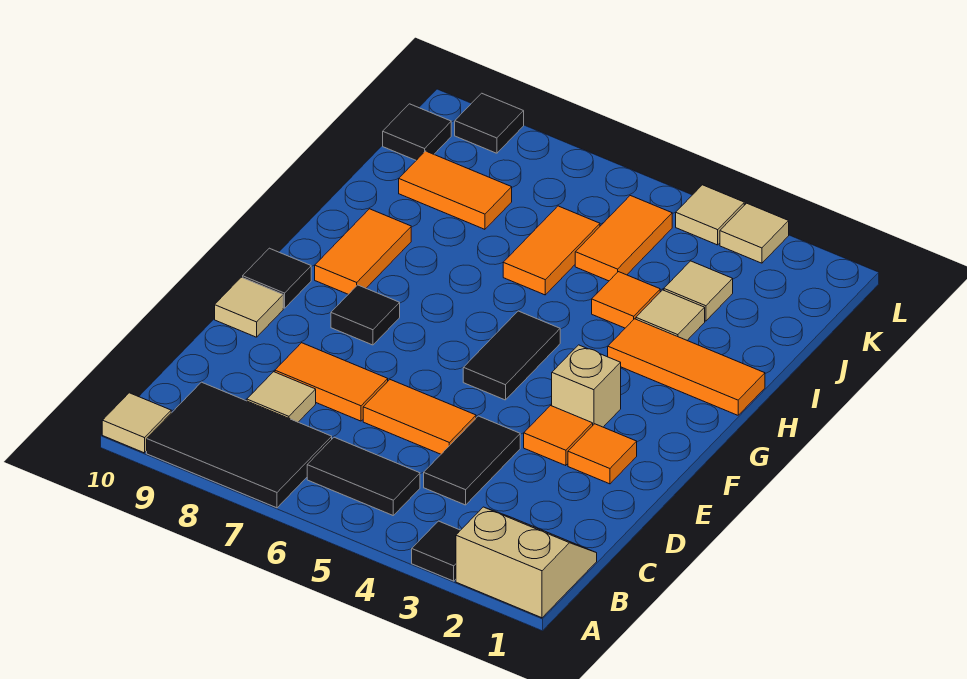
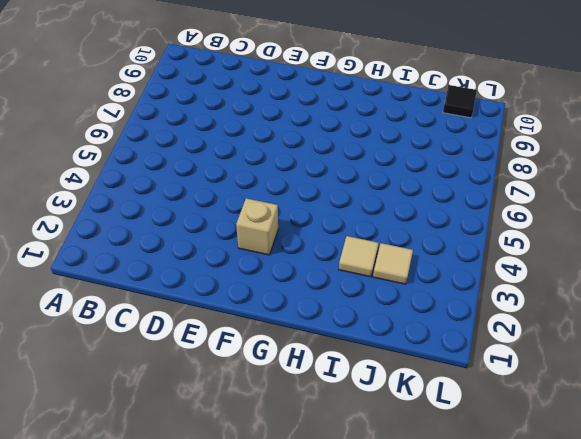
none -> tan slope A1:B2 level 1 top A
none -> black tile A3 level 1
none -> black tile A7:B9 level 1

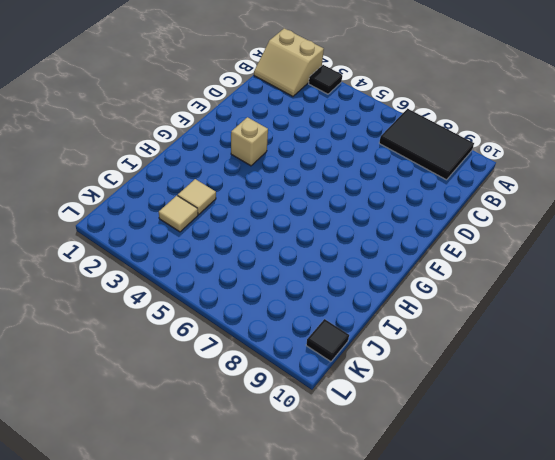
none -> tan tile A10 level 1
none -> black tile B5:B6 level 1
none -> black tile C4:D4 level 1

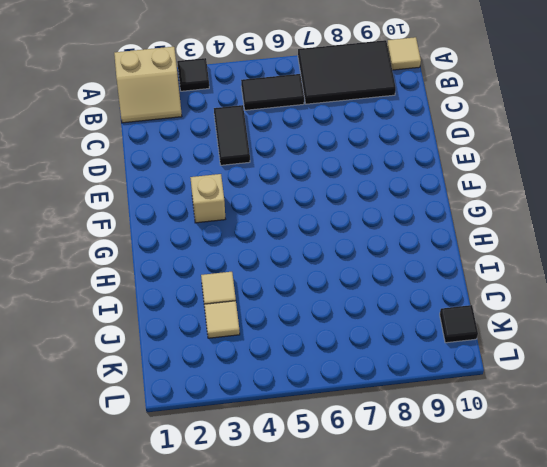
none -> tan tile C8 level 1
none -> orange tile D5:D6 level 1
none -> orange tile D7:D8 level 1

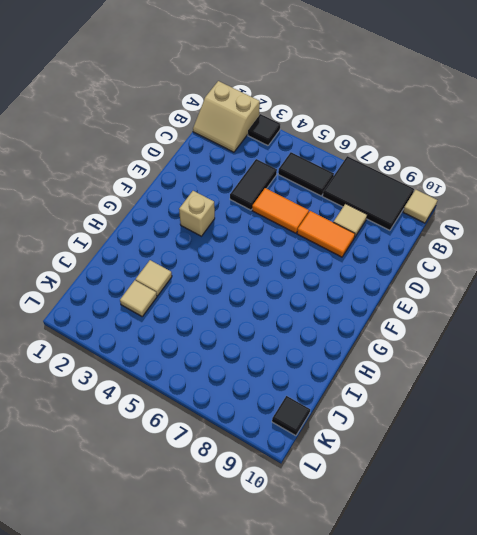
none -> orange tile E2 level 1
none -> orange tile E3 level 1
none -> tan tile E10 level 1

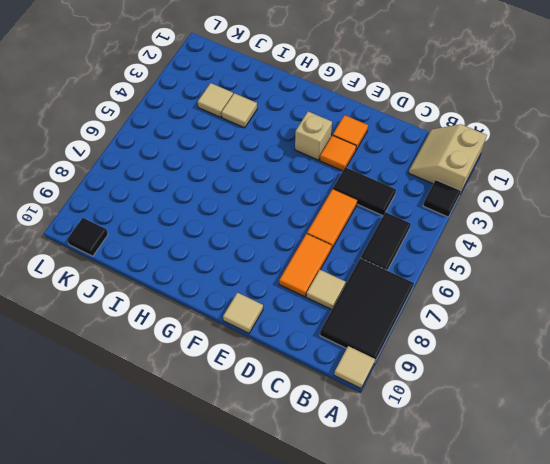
none -> black tile F5:G5 level 1
none -> black tile F8 level 1
none -> black tile F10 level 1

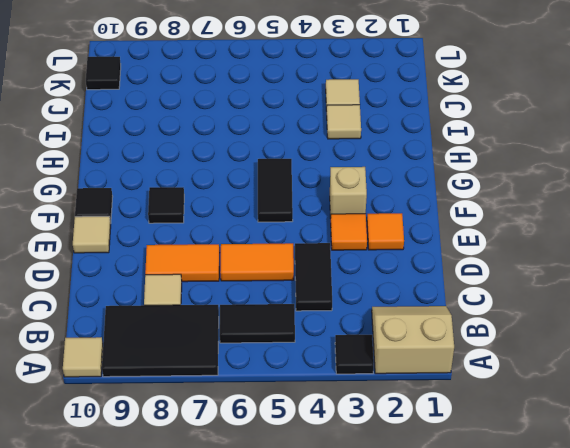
none -> orange tile G9:H9 level 1
none -> orange tile H1:H3 level 1
none -> orange tile I4 level 1

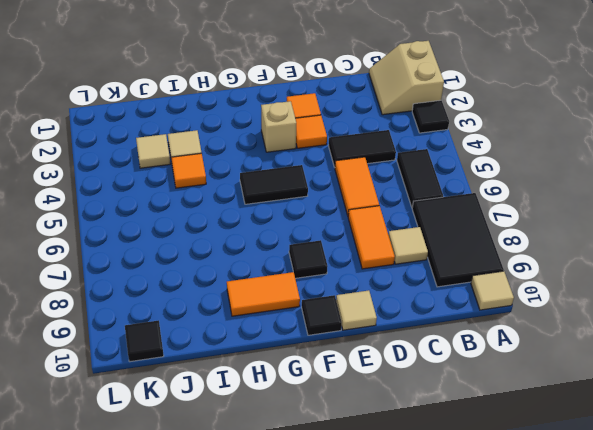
none -> orange tile H1:H3 level 1
none -> orange tile I6:J6 level 1
none -> orange tile J5:K5 level 1

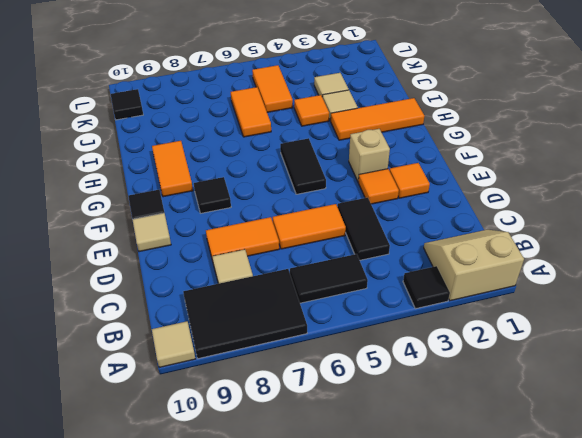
none -> orange tile J8:J9 level 1
none -> tan tile L3 level 1
none -> tan tile L4 level 1

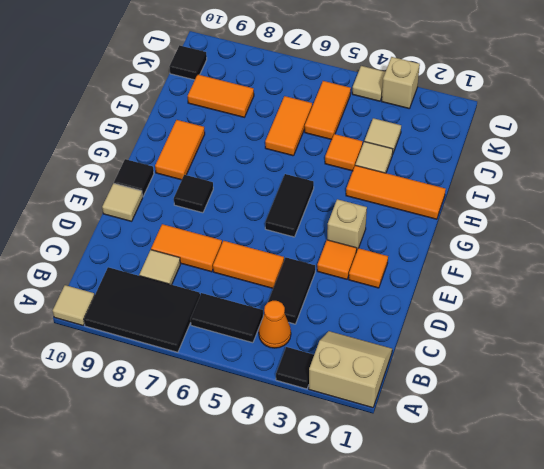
orange cone B4 level 1 -> none
tan brick L3 level 1 -> tan tile L3 level 1
none -> black tile L9 level 1

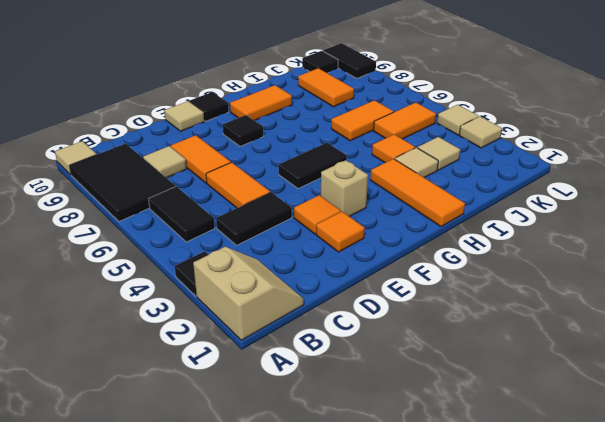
black tile L9:L10 level 1 -> black tile L9 level 1

